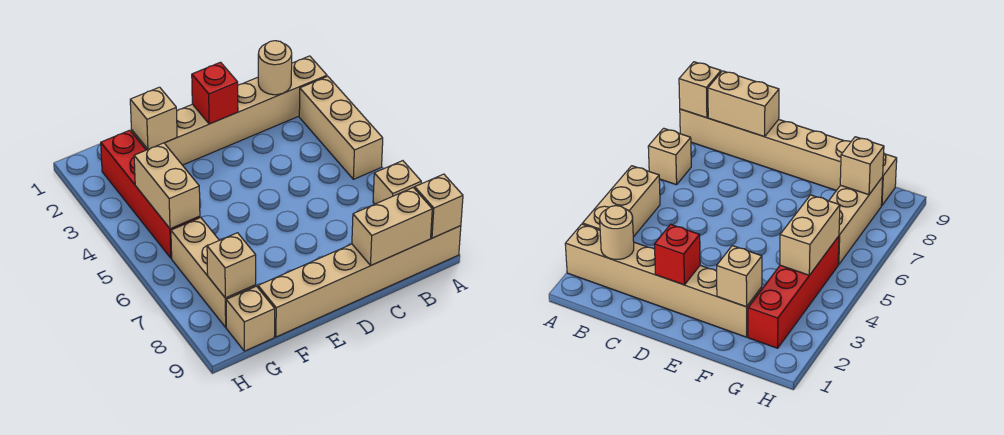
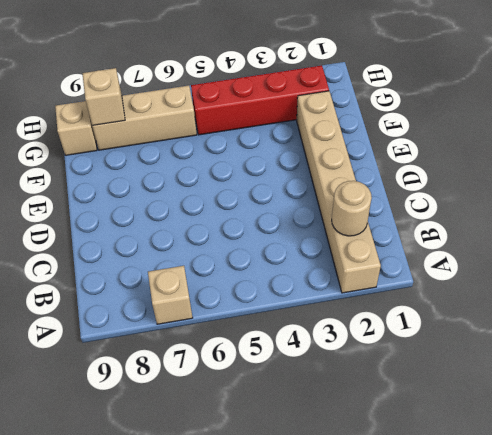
none -> tan brick A3:A5 level 1
none -> tan brick A9:F9 level 1
none -> tan brick A9 level 2

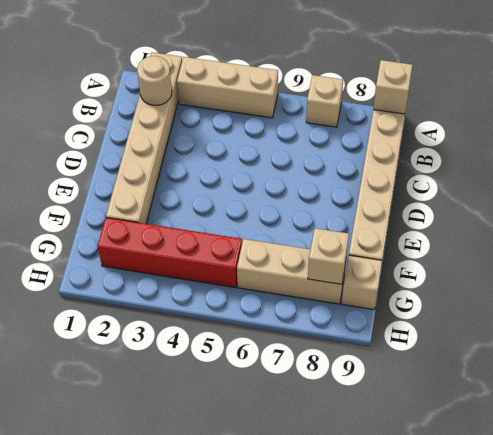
none -> tan brick B9:C9 level 2
none -> red brick D2 level 2
none -> tan brick F2 level 2

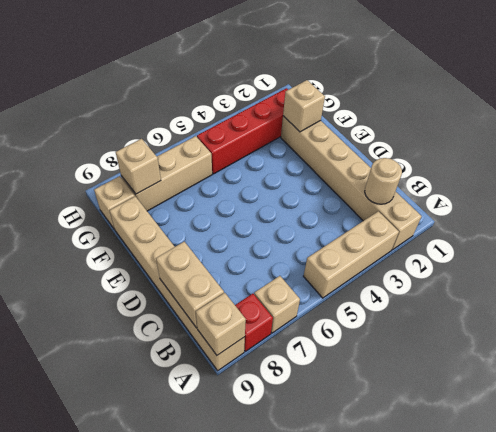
red brick A8 level 1 -> red brick D2 level 2
none -> tan brick G4:G5 level 2

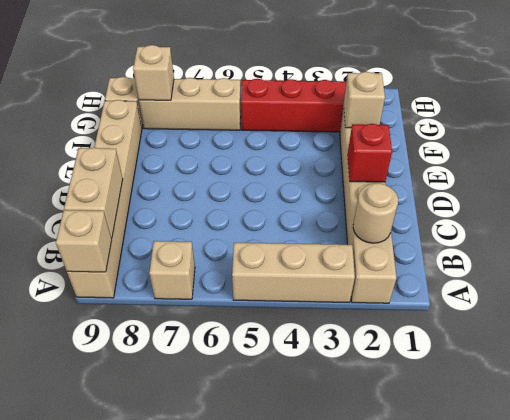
none -> tan brick G4:G5 level 2

